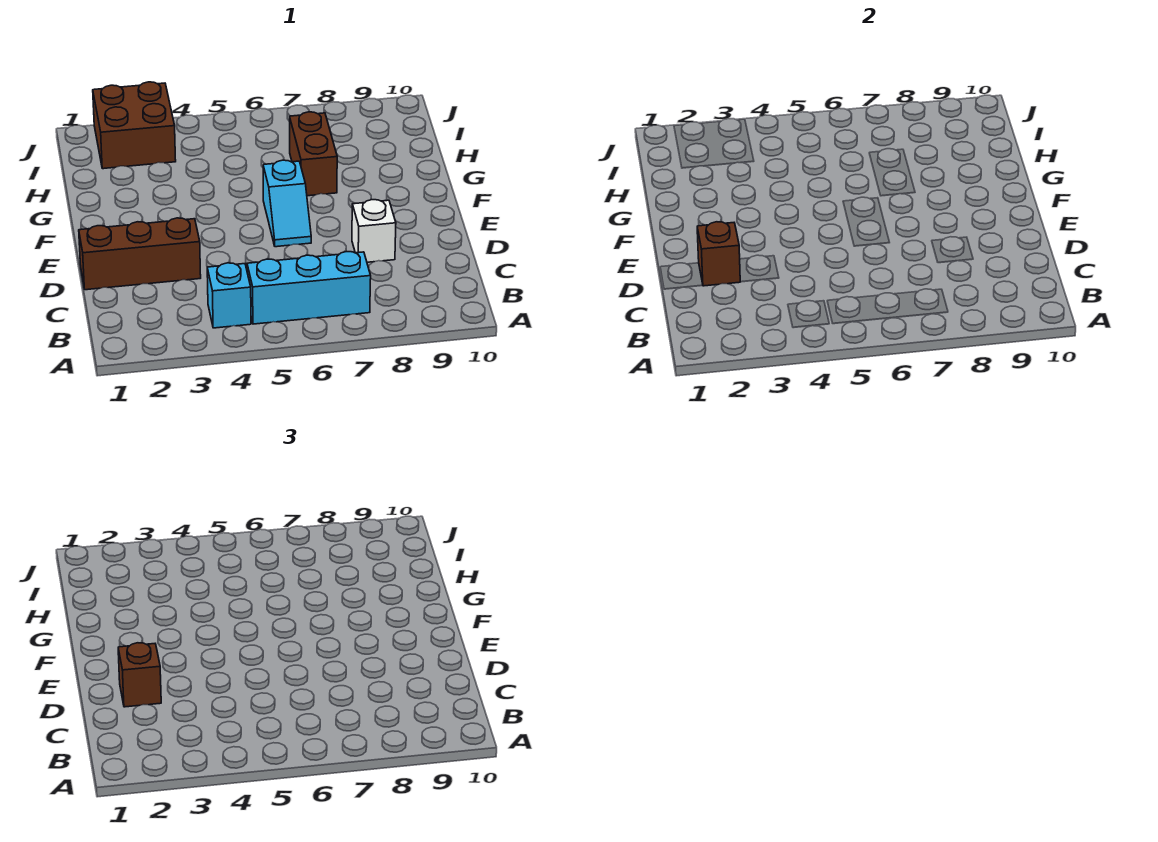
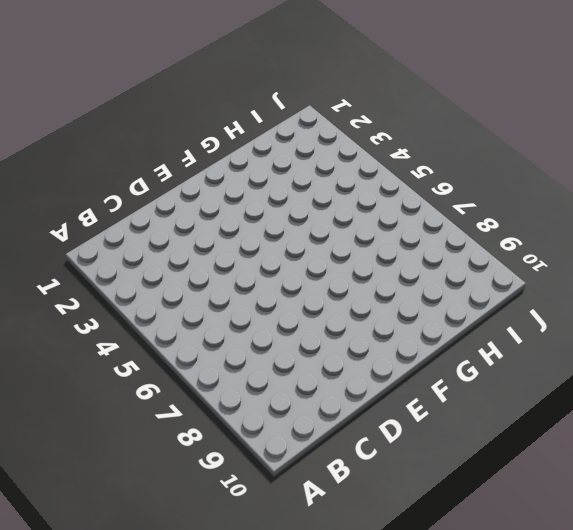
none -> cyan brick B4 level 1
none -> cyan brick B5:B7 level 1

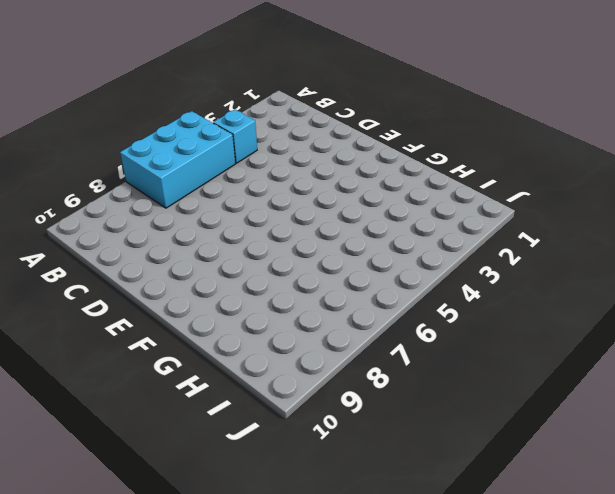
cyan brick A5:B7 level 1 -> cyan brick B5:B7 level 1
none -> brown brick D1:D3 level 1
none -> white brick D8 level 1

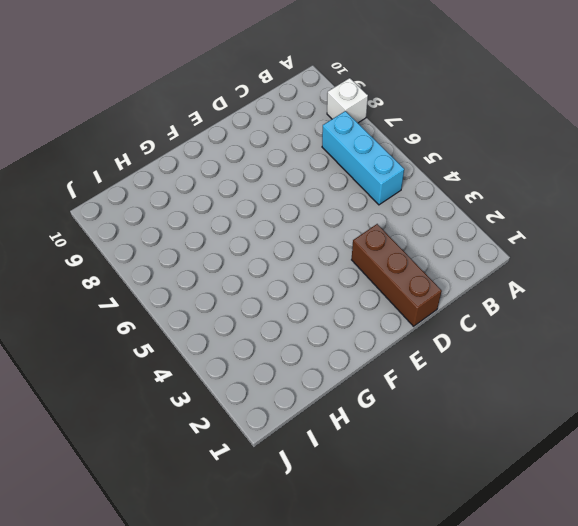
white brick A8 level 1 -> white brick D8 level 1
none -> cyan brick B4 level 1
none -> cyan slope E6:F6 level 1 top F

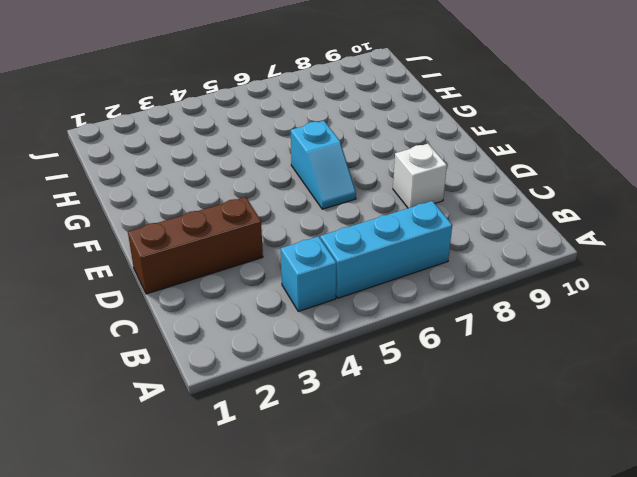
none -> brown brick G7:H7 level 1
none -> brown brick I2:J3 level 1

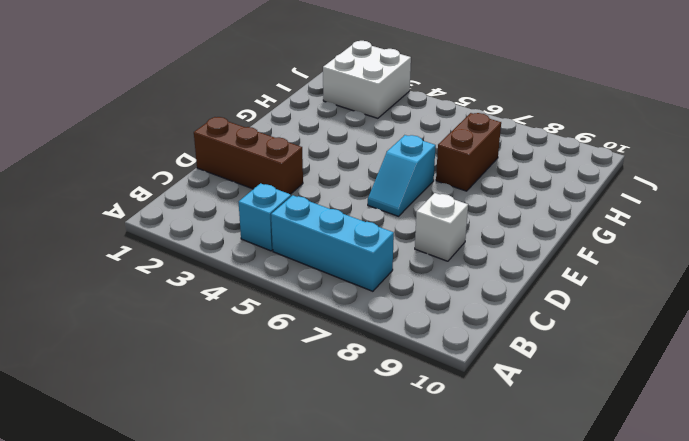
white brick I2:J3 level 1 -> brown brick I2:J3 level 1
none -> brown brick D2 level 2
none -> brown brick D2 level 3

